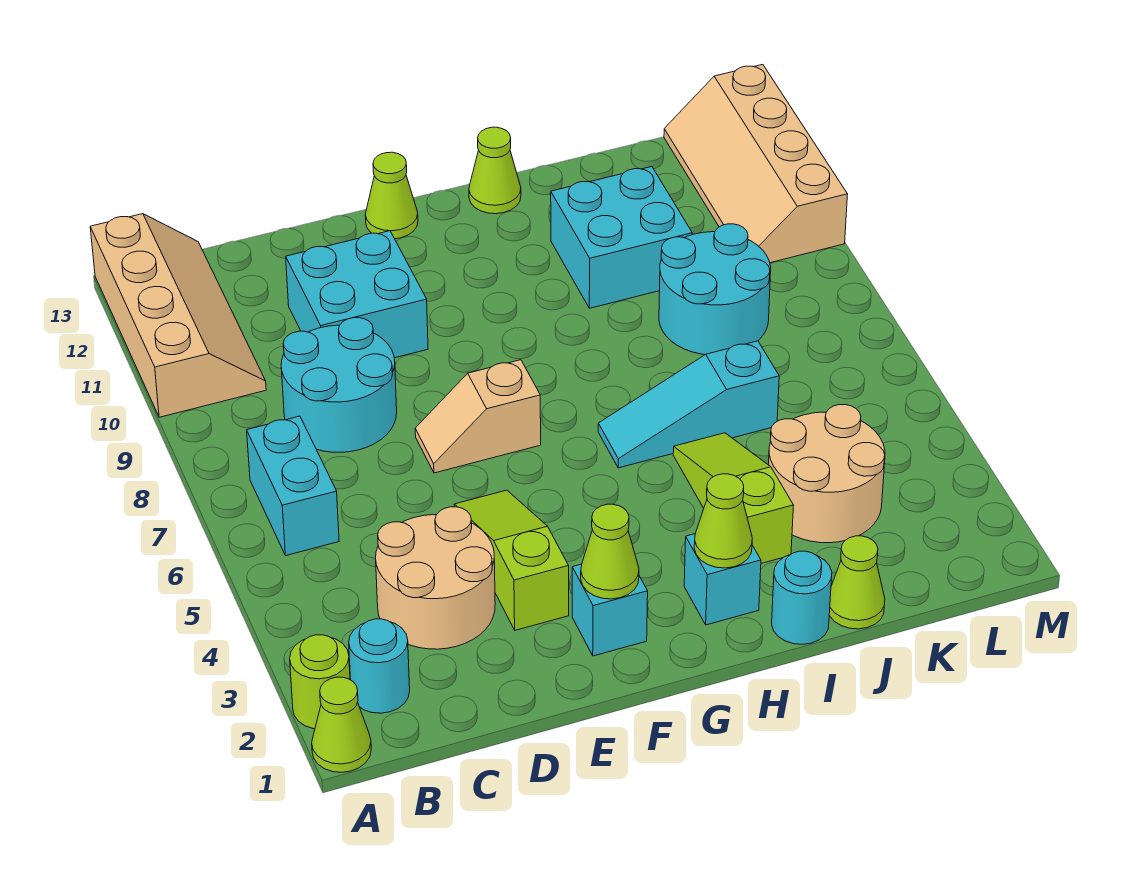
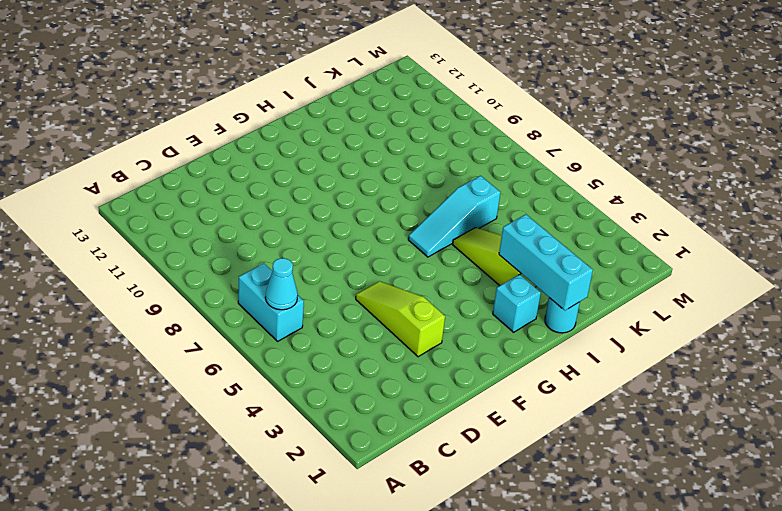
cyan cone B6 level 2 -> none
cyan brick I1:I3 level 2 -> none
none -> lime cone A1 level 1
none -> lime round brick A2 level 1
none -> tan slope A10:B13 level 1 top A

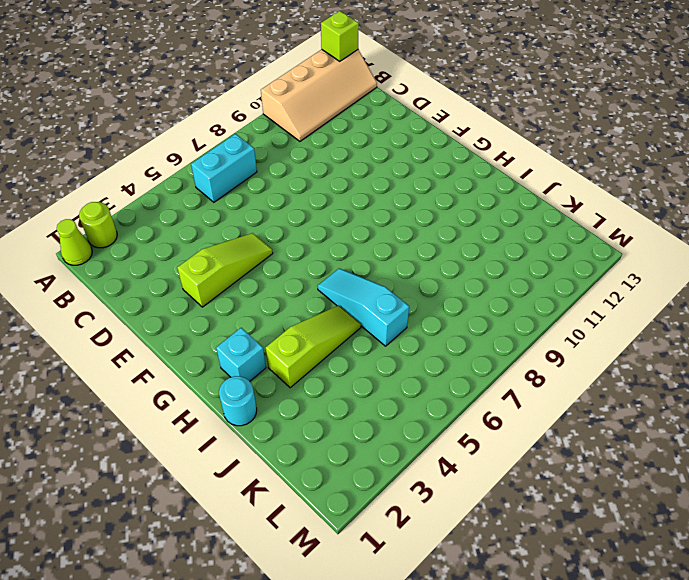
lime brick A13 level 2 -> none
none -> cyan round brick B2 level 1
none -> tan round brick C3:D4 level 1
none -> cyan round brick C8:D9 level 1

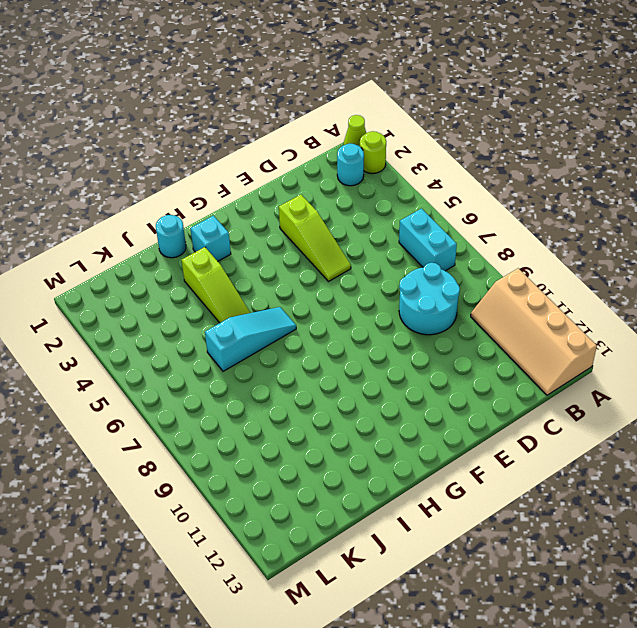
none -> tan round brick C3:D4 level 1
none -> cyan brick D10:E11 level 1
none -> tan slope E7:F7 level 1 top F

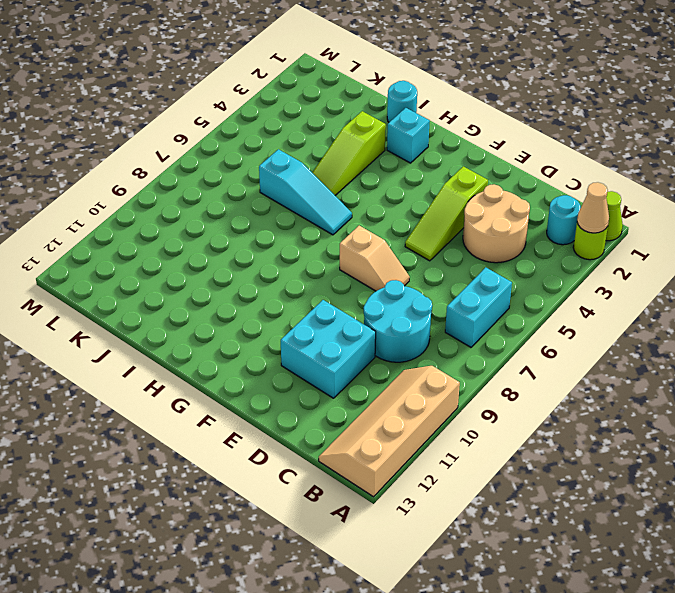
tan cone A2 level 2 -> none
none -> cyan brick F2 level 1
none -> lime cone F13 level 1
none -> lime cone H13 level 1

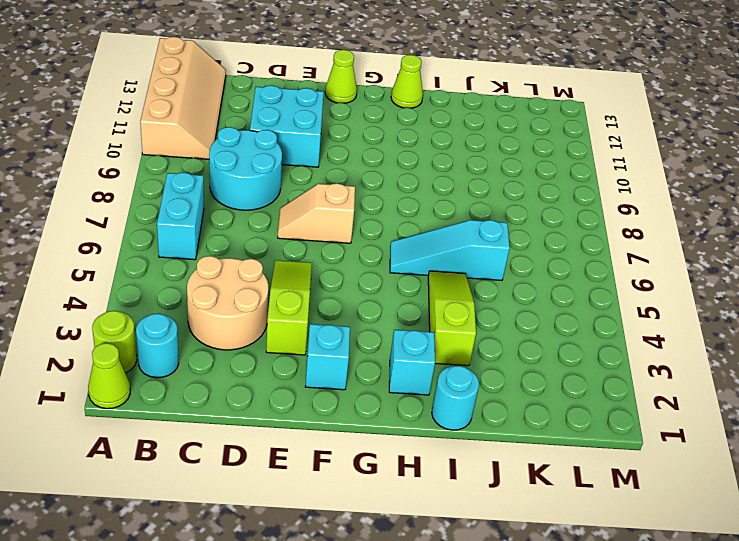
none -> cyan brick I10:J11 level 1
none -> lime cone J1 level 1
none -> tan round brick J3:K4 level 1

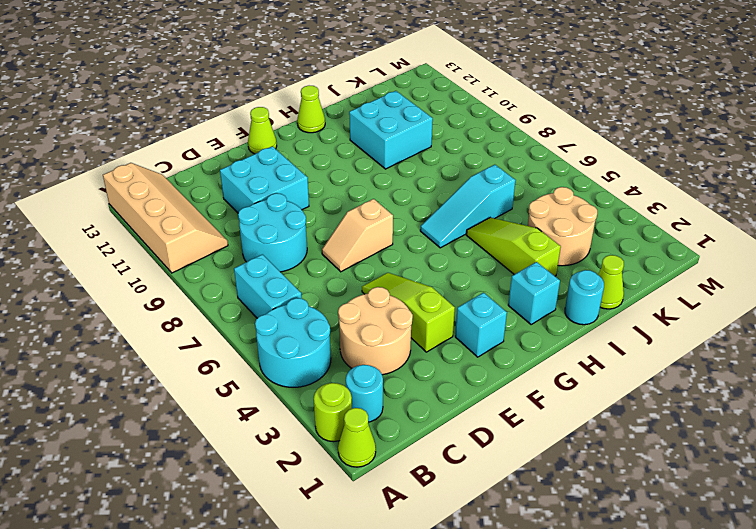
cyan round brick A4:B5 level 1 -> cyan round brick J8:K9 level 1
none -> tan slope L10:M13 level 1 top M
none -> lime cone F2 level 2
none -> lime cone H2 level 2

